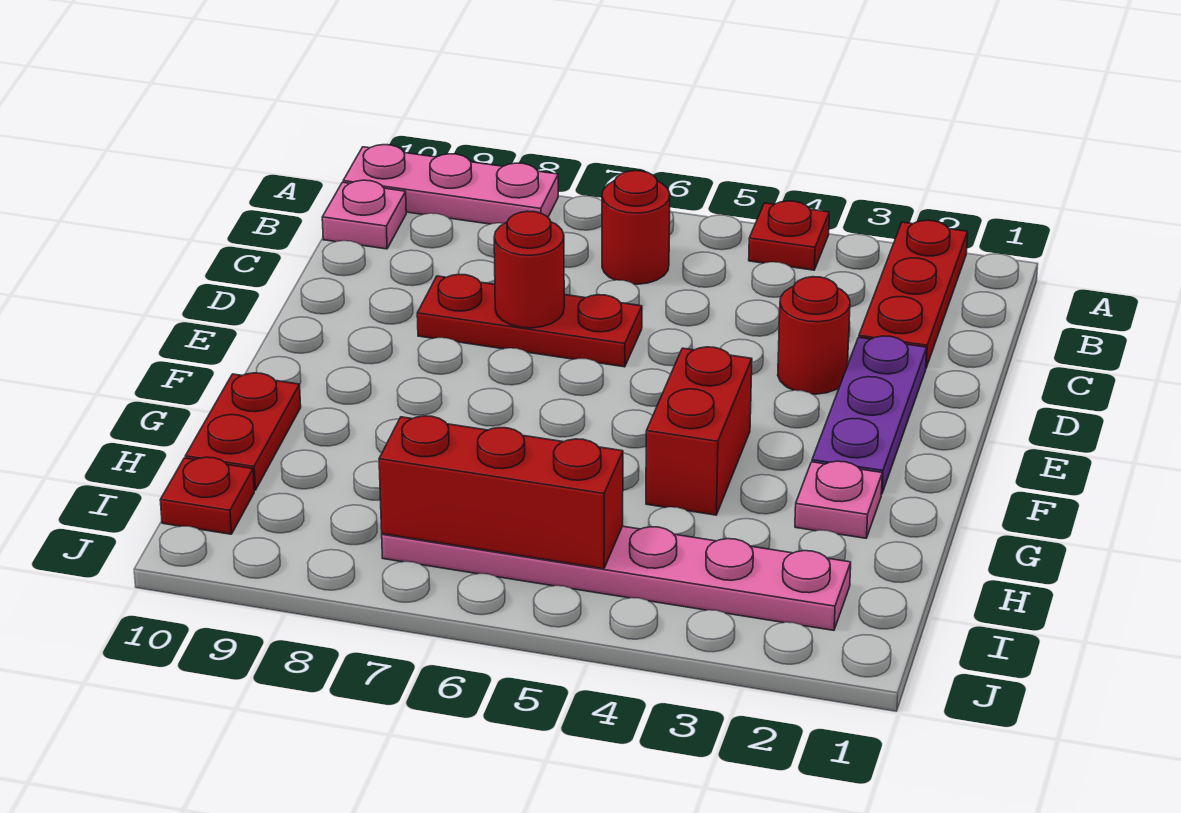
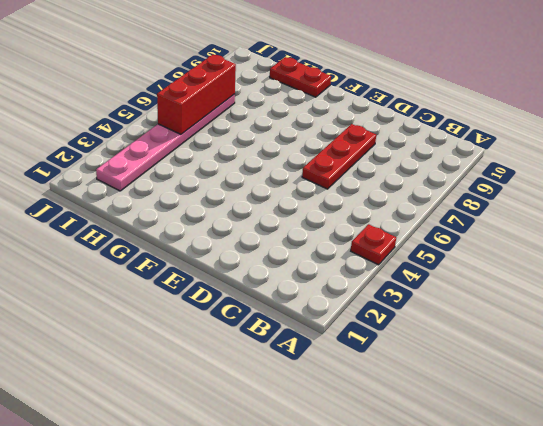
none -> red plate A2:C2 level 1
none -> pink plate A8:A10 level 1
none -> red round brick B6 level 1

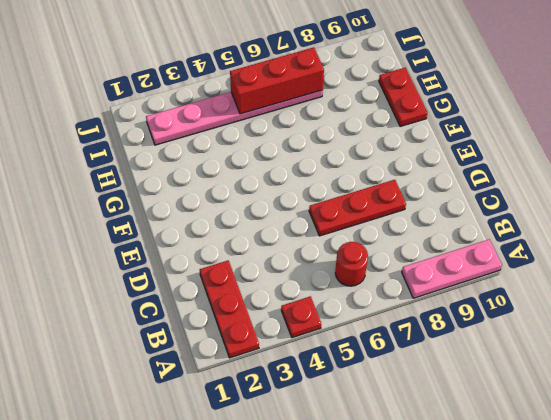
none -> pink plate B10 level 1
none -> purple plate D2:F2 level 1
none -> red round brick D3 level 1

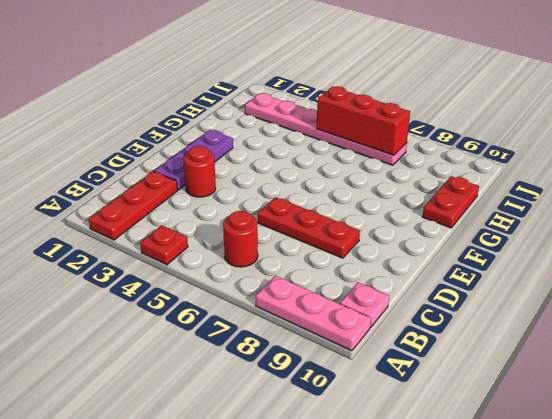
none -> red brick F4:G4 level 1
none -> pink plate G2 level 1
none -> red plate I10 level 1

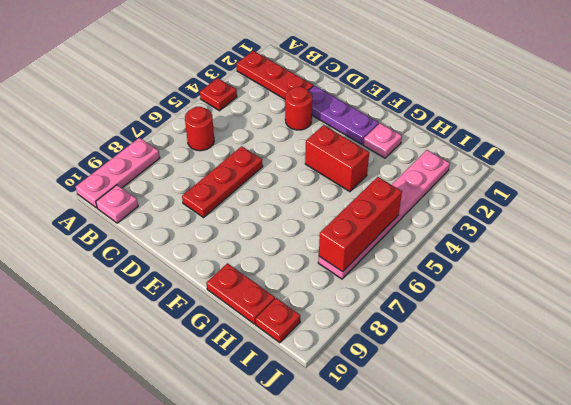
none -> red round brick D7 level 2

